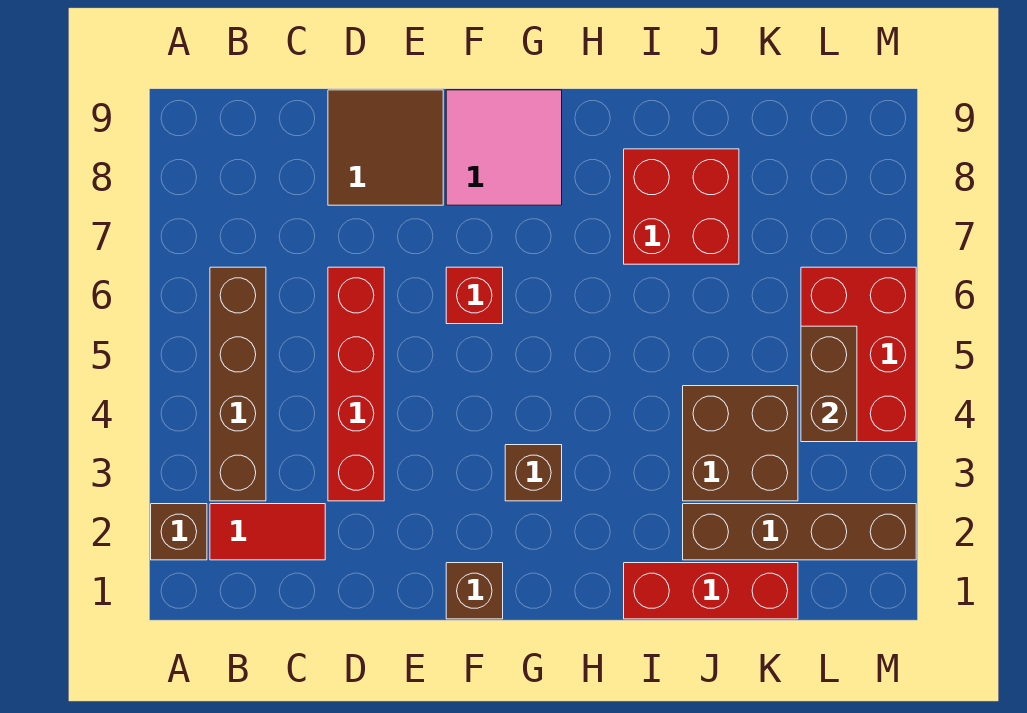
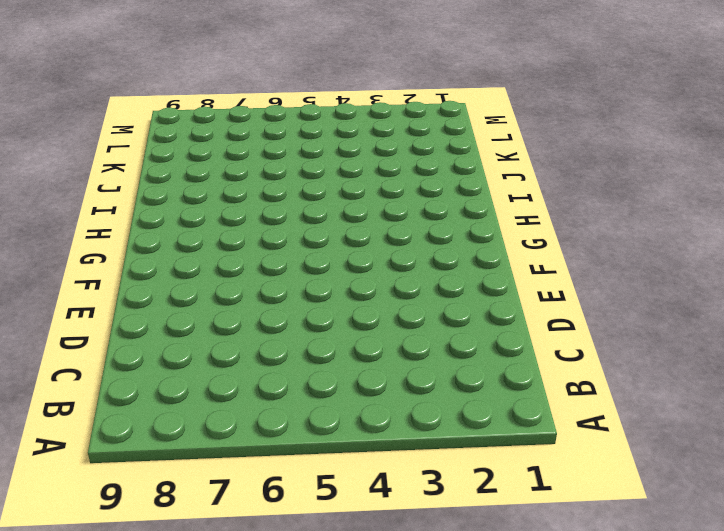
none -> brown brick A2 level 1
none -> red tile B2:C2 level 1
none -> brown brick B3:B6 level 1

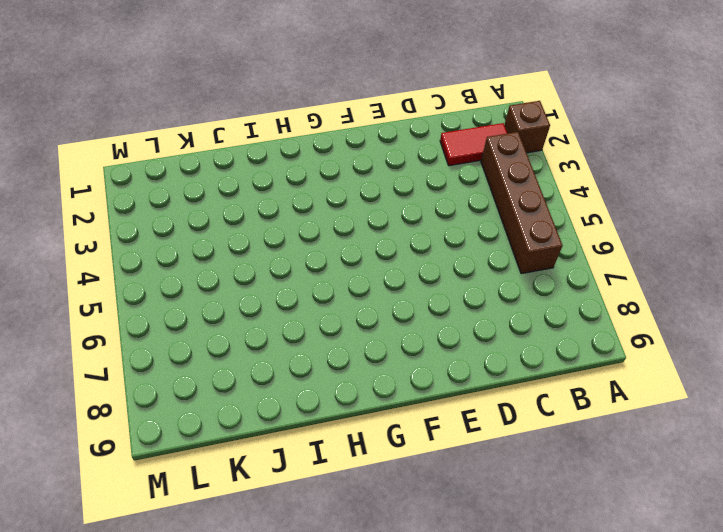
none -> red brick D3:D6 level 1
none -> brown tile D8:E9 level 1
none -> brown brick F1 level 1

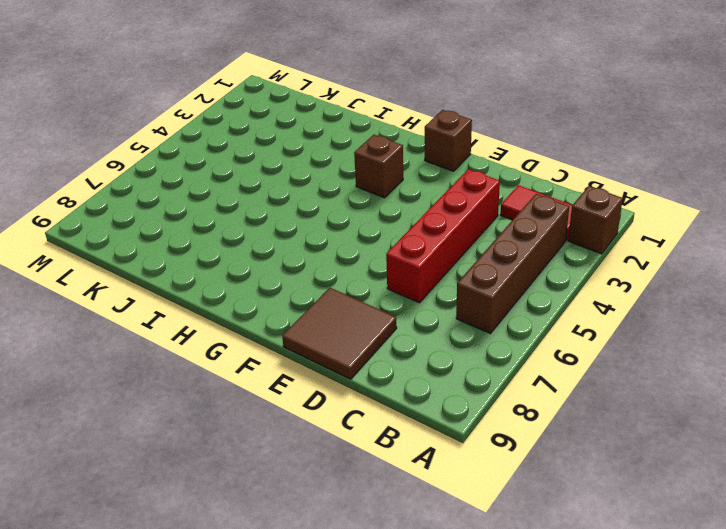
none -> red brick F6 level 1
none -> pink tile F8:G9 level 1
none -> red brick I1:K1 level 1

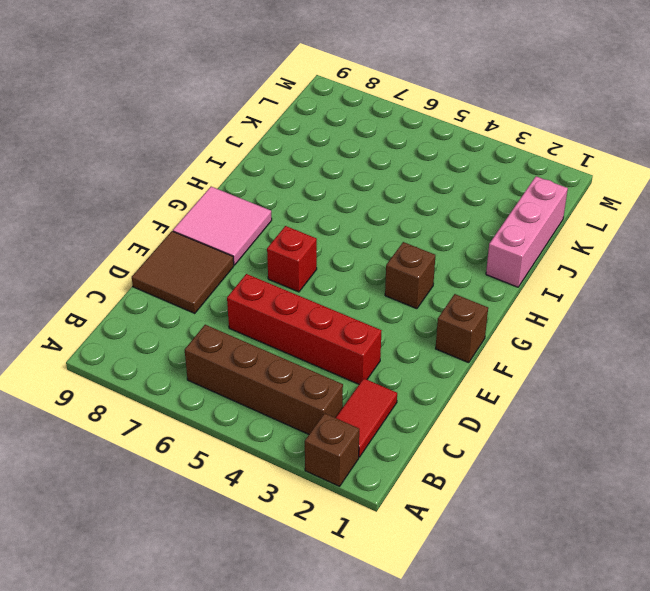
pink brick I1:K1 level 1 -> red brick I1:K1 level 1
none -> red brick I7:J8 level 1
none -> brown brick J2:M2 level 1
none -> brown brick J3:K4 level 1

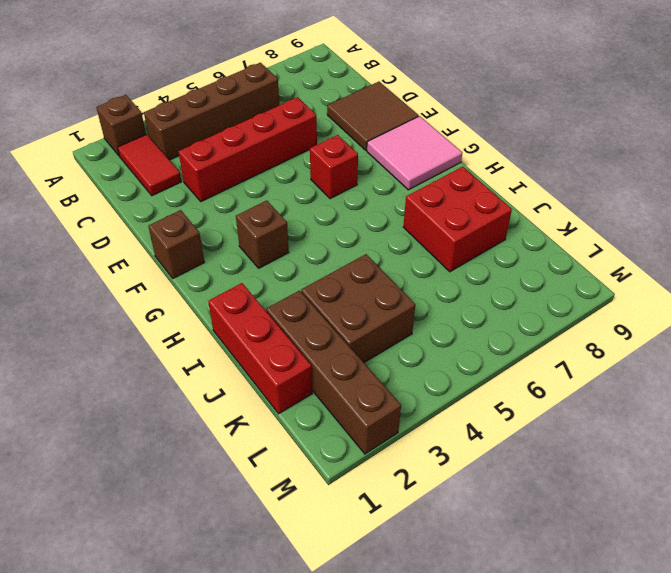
none -> red brick L4:M6 level 1
none -> brown brick L4:L5 level 2

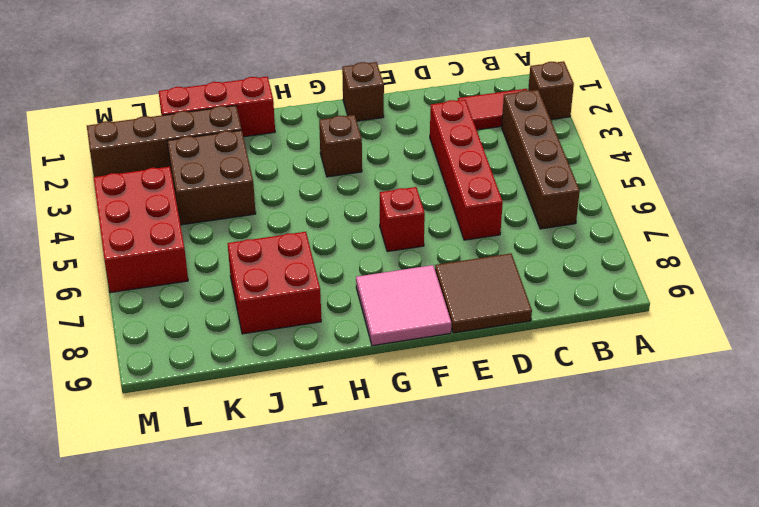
none -> brown brick L4:L5 level 2

